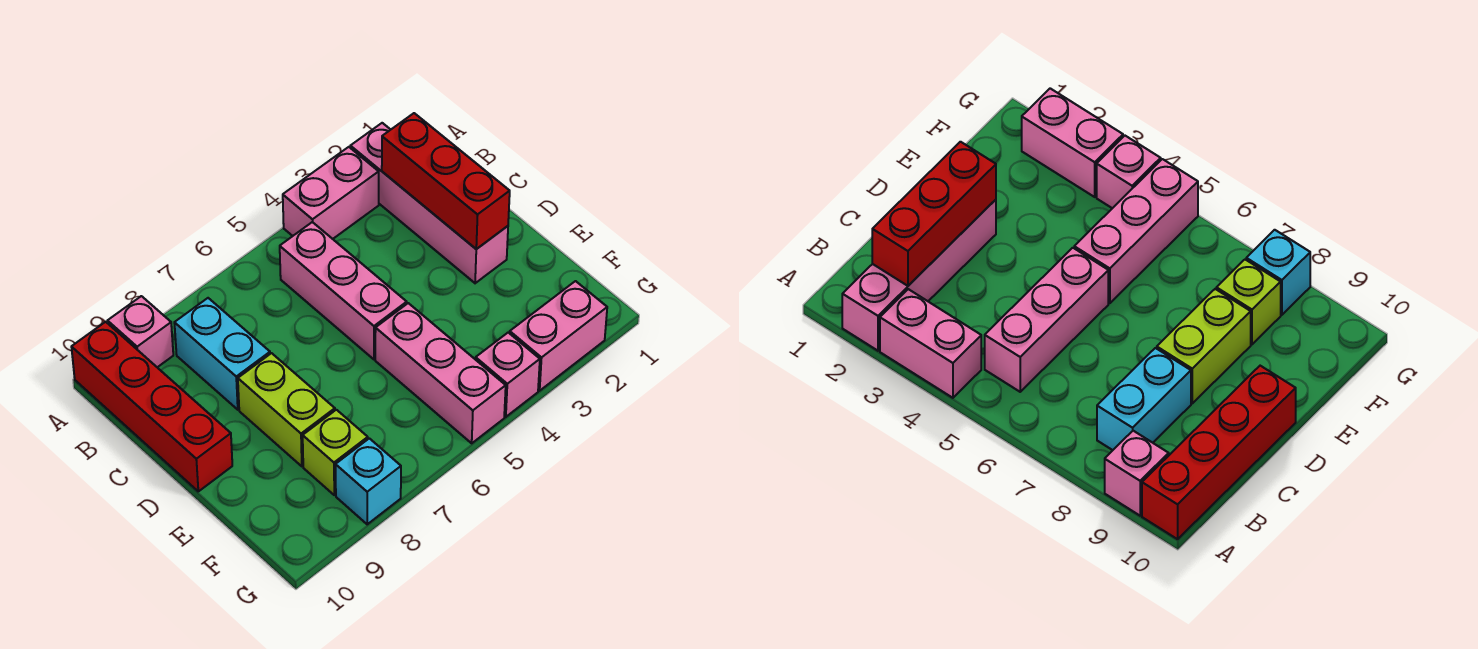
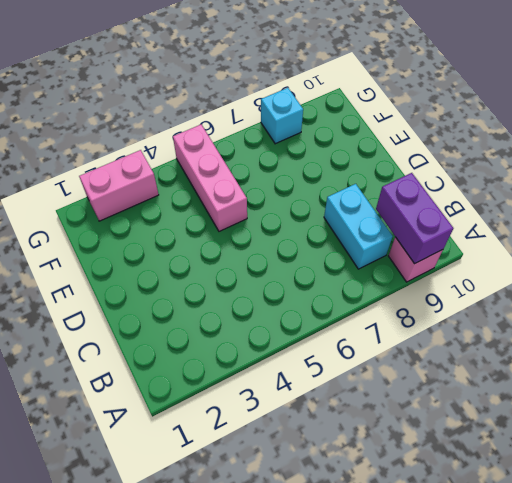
purple brick A9:B9 level 2 -> none
none -> pink brick A2:D2 level 1
none -> pink brick A3:A4 level 1
none -> red brick A10:D10 level 1

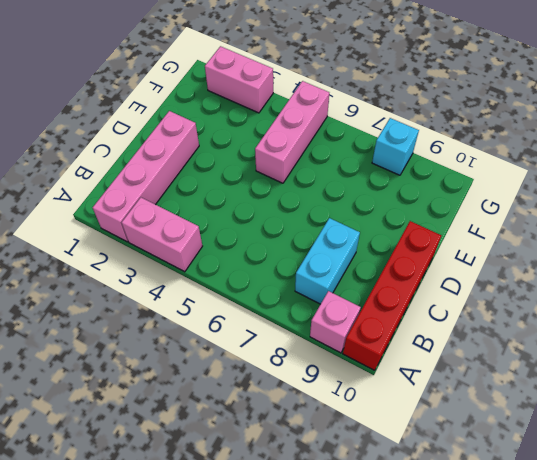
none -> pink brick B5:D5 level 1
none -> lime brick D8:E8 level 1
none -> lime brick F8 level 1

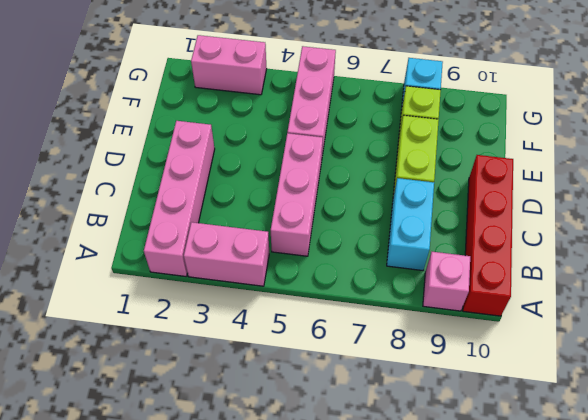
none -> pink brick G4 level 1
none -> red brick B2:D2 level 2

